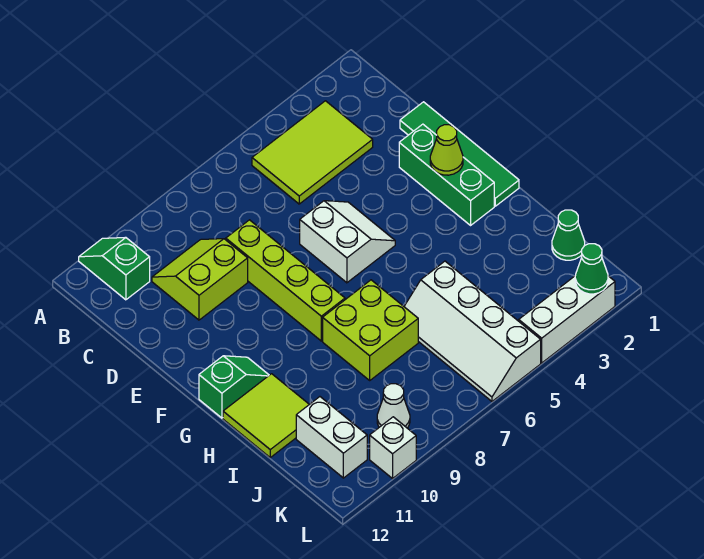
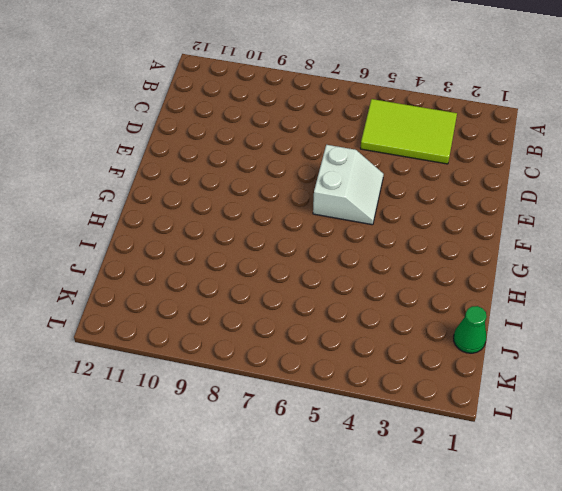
none -> green slope A11:B11 level 1 top B
none -> lime slope C9:D10 level 1 top D
none -> green tile D1:G1 level 1

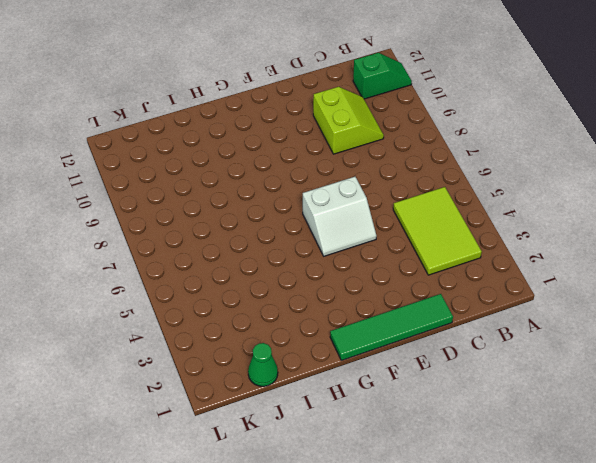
none -> lime brick D8:G8 level 1
none -> green brick E2:G2 level 1
none -> green slope G11:G12 level 1 top 12

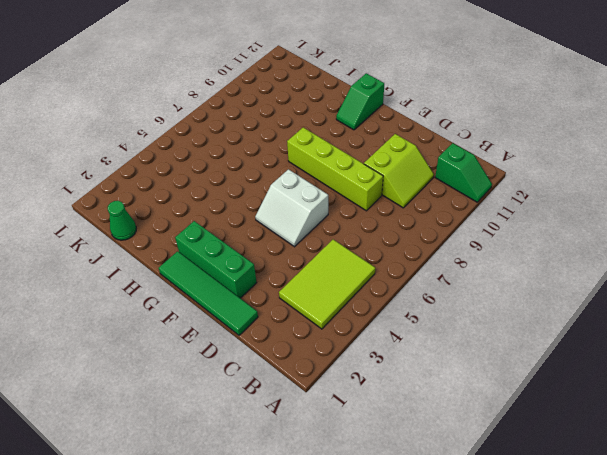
none -> lime brick H7:I8 level 1
none -> lime tile H11:I12 level 1
none -> white slope I5:L6 level 1 top 5

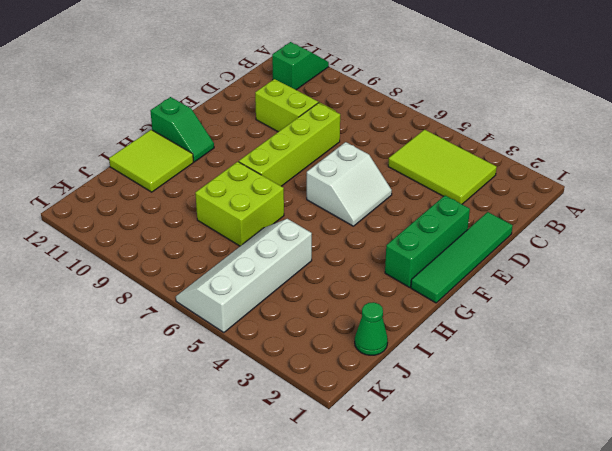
none -> white brick J11:K11 level 1
none -> white cone K9 level 1
none -> white brick L2:L4 level 1

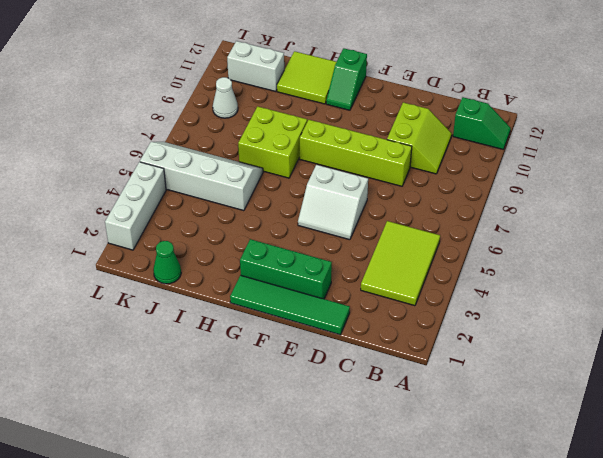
none -> white brick L10 level 1
none -> lime cone F2 level 2
none -> green cone L2 level 2

